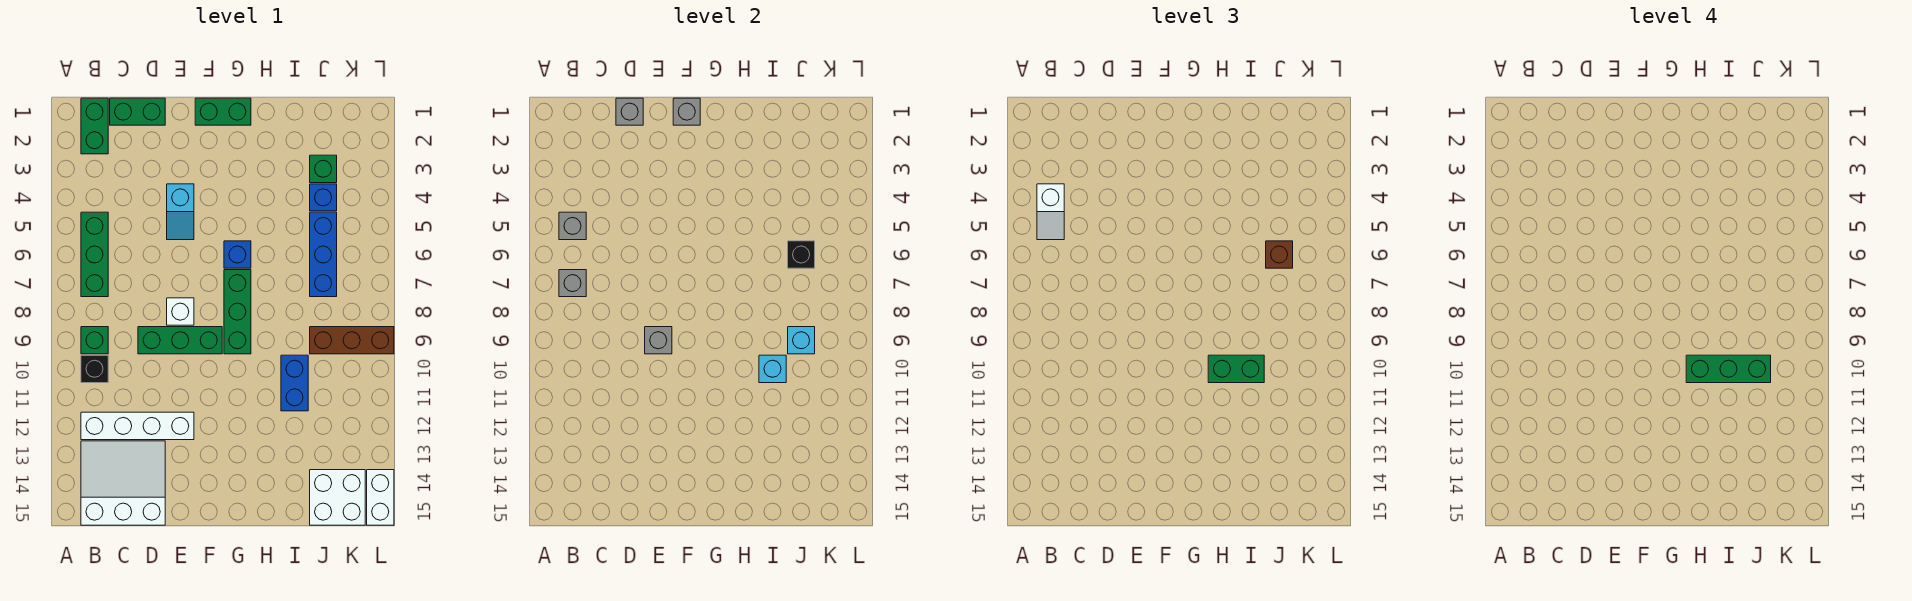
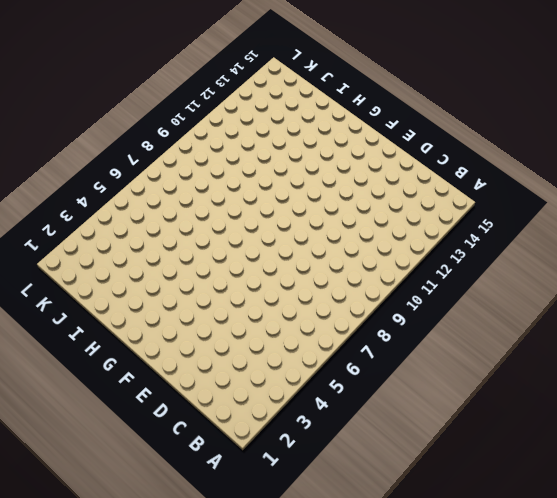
none -> green brick B1:B2 level 1
none -> green brick B5:B7 level 1
none -> green brick B9 level 1
none -> black brick B10 level 1

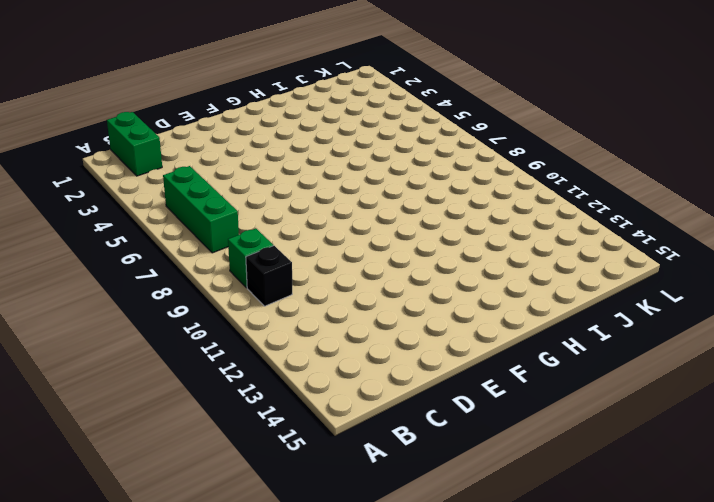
none -> white brick B12:E12 level 1
none -> white slope B13:D15 level 1 top 15
none -> green brick C1:D1 level 1
none -> green brick D9:F9 level 1

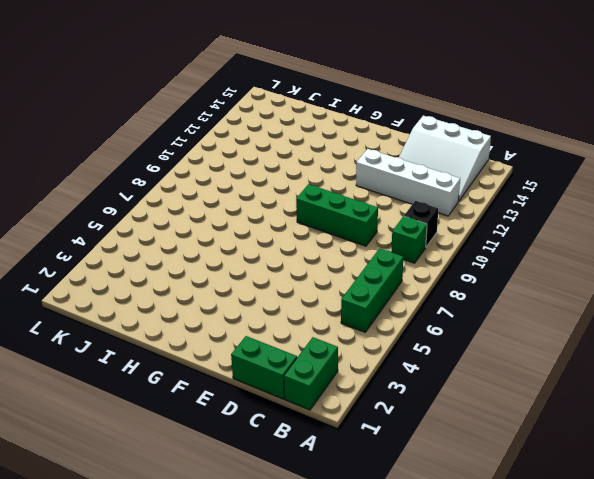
none -> cyan slope E4:E5 level 1 top 4
none -> white brick E8 level 1
none -> green brick F1:G1 level 1
none -> blue brick G6 level 1

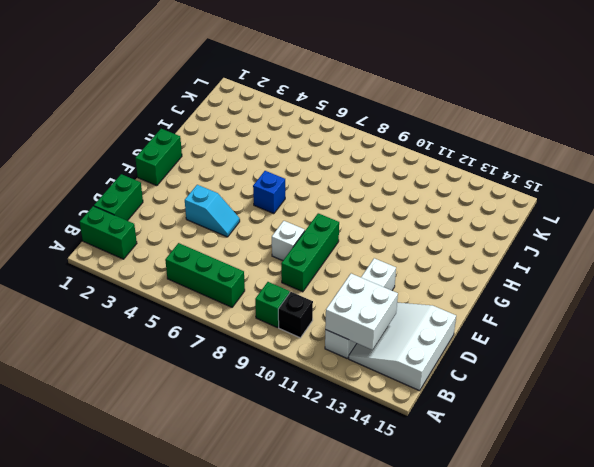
white brick B12:C13 level 2 -> white brick J14:K15 level 1
none -> green brick G7:G9 level 1
none -> blue brick I10:I11 level 1
none -> green brick J3 level 1
none -> blue brick J4 level 1

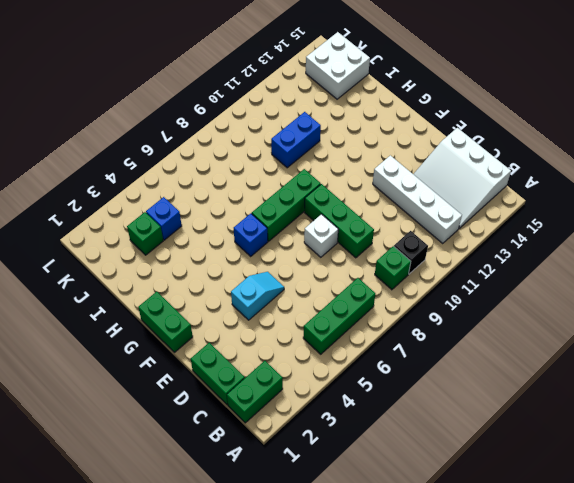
none -> blue brick J5:J7 level 1
none -> brown brick J9:L9 level 1
none -> white brick L14:L15 level 1
none -> grey brick B5 level 2

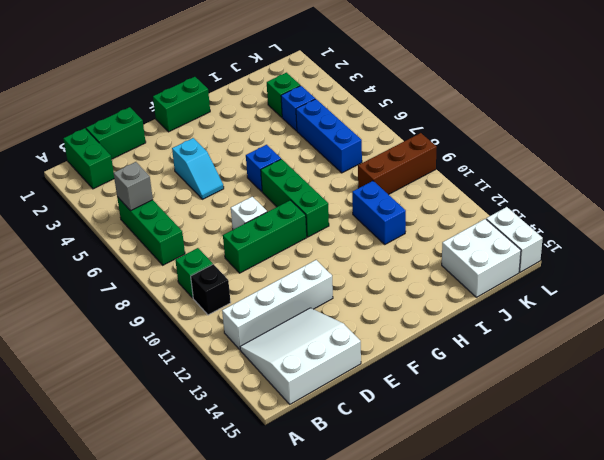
none -> grey brick B7 level 2
none -> grey brick D1 level 2
none -> grey brick E9 level 2
none -> grey brick F1 level 2

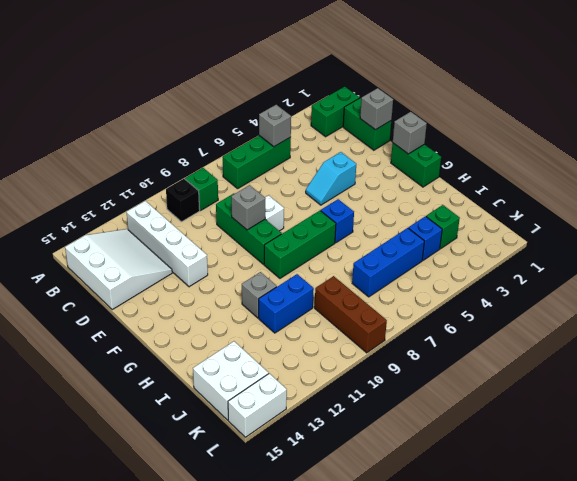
grey brick H11 level 1 -> grey brick B7 level 2
none -> cyan brick I10 level 2
none -> black brick J6 level 2
none -> cyan brick J9 level 2
none -> white slope B4:B5 level 3 top 4

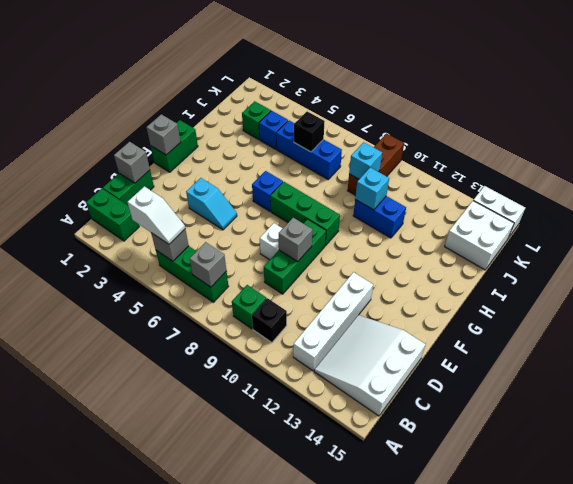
none -> green brick H10:I10 level 3
none -> brown brick J6 level 3
none -> green brick H10:J10 level 4

